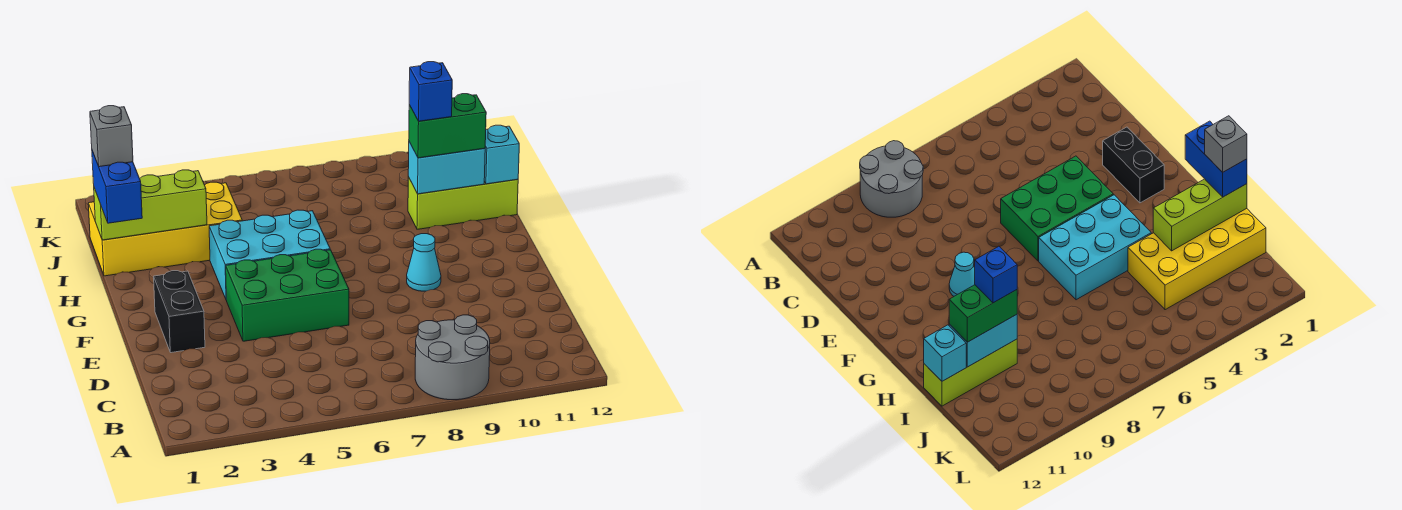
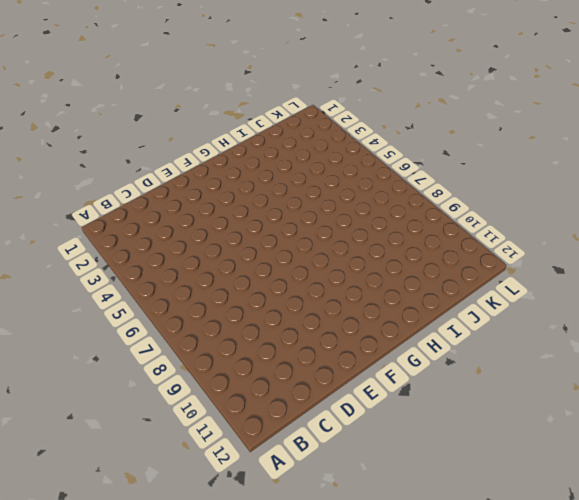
none -> grey round brick A8:B9 level 1
none -> black brick E2:F2 level 1
none -> green brick E4:F6 level 1

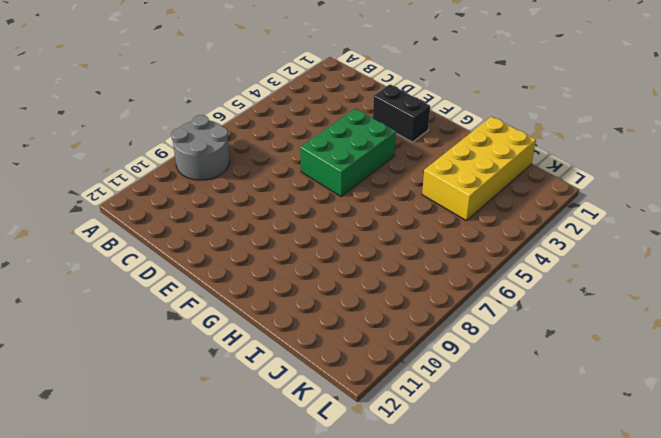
none -> cyan cone F9 level 1
none -> cyan brick G4:H6 level 1
none -> lime brick I10:I12 level 1

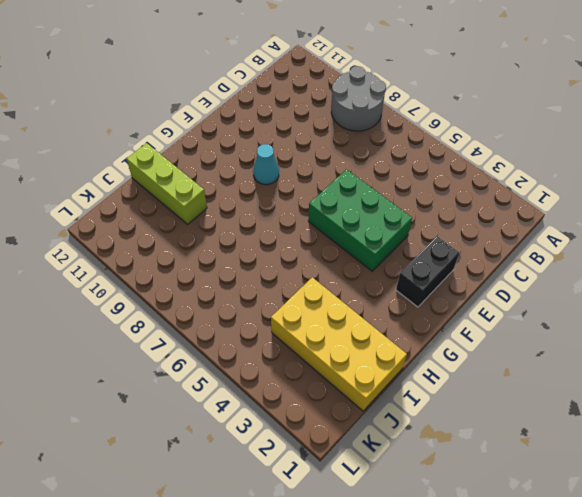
none -> cyan brick G4:H6 level 1
none -> lime brick I1:I3 level 2
none -> cyan brick I10:I11 level 2

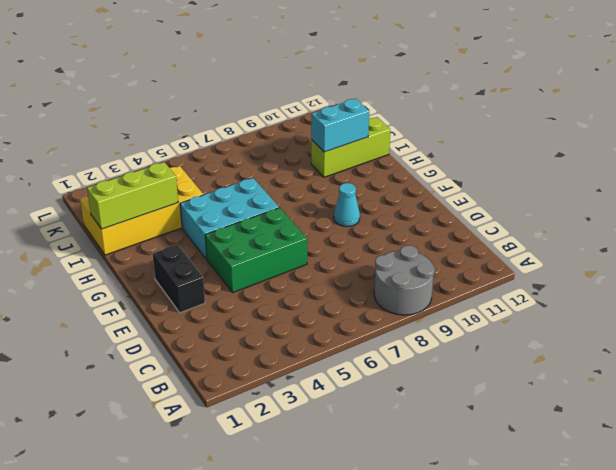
none -> cyan brick I12 level 2
none -> blue brick H1:I1 level 3
none -> green brick I10:I11 level 3

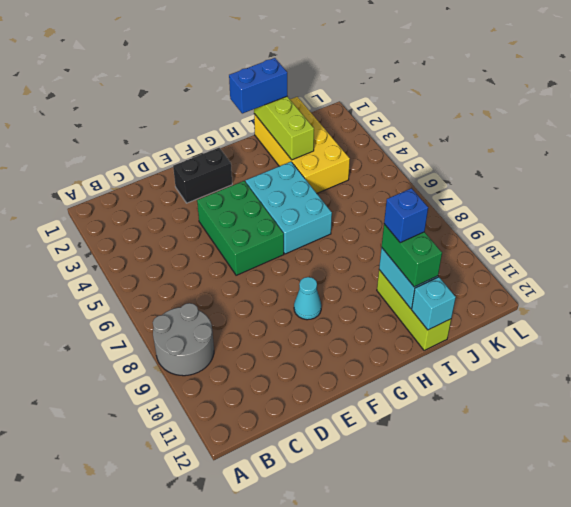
none -> grey brick I1 level 4

